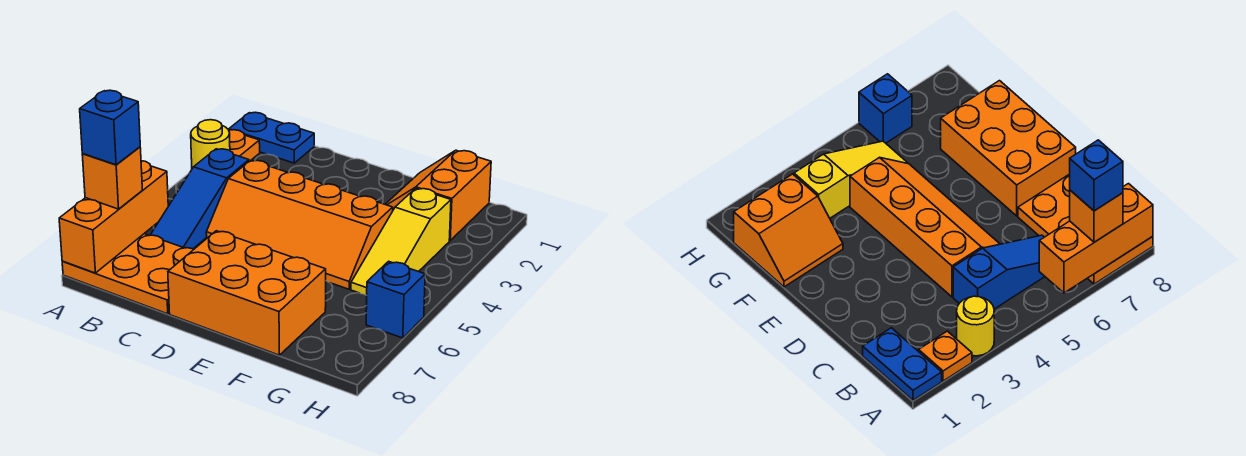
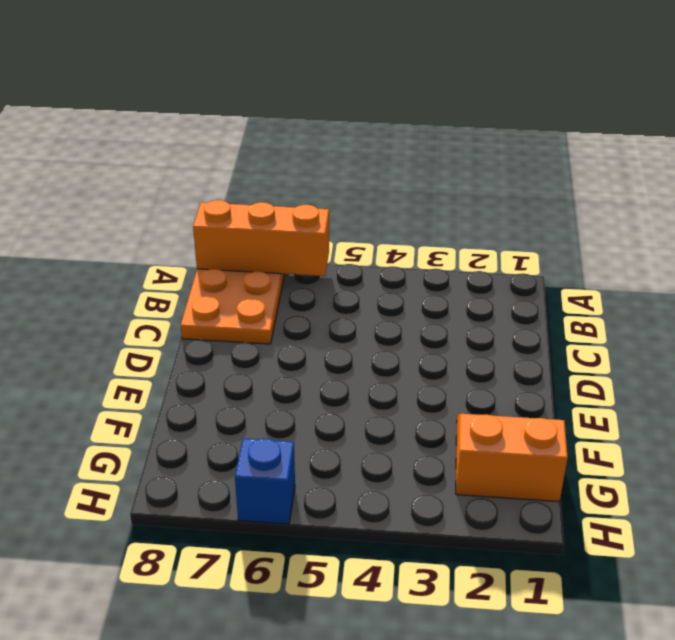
none -> blue plate A1:B1 level 1
none -> orange plate A2 level 1
none -> yellow round brick A3 level 1

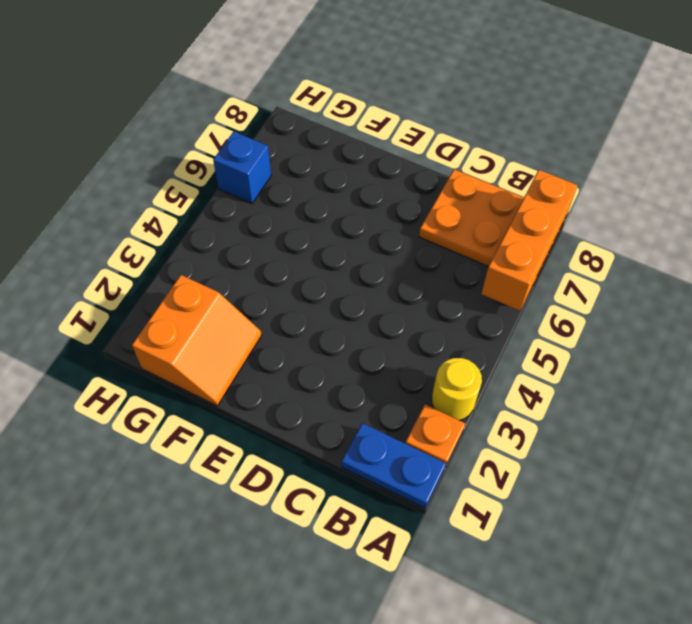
none -> blue slope B4:B6 level 1 top 4
none -> orange slope C4:F5 level 1 top 4
none -> orange brick D7:F8 level 1

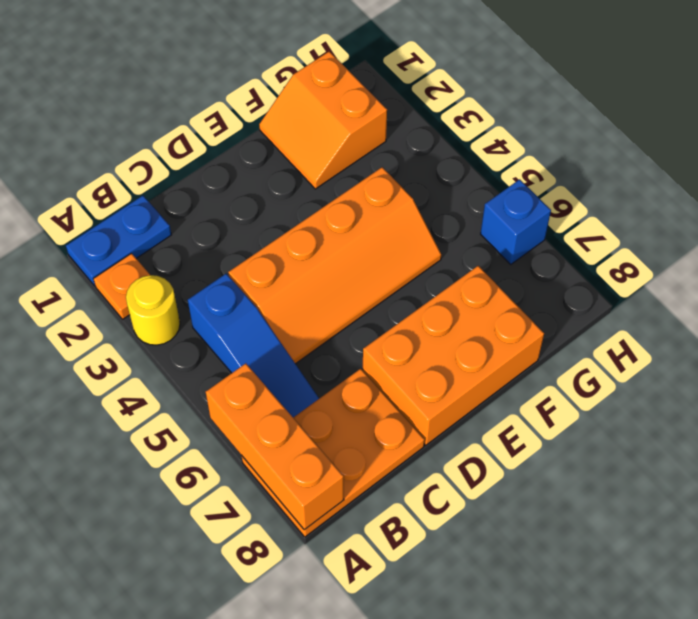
none -> yellow slope G3:G5 level 1 top 3
none -> orange brick A7 level 3
none -> blue brick A7 level 4

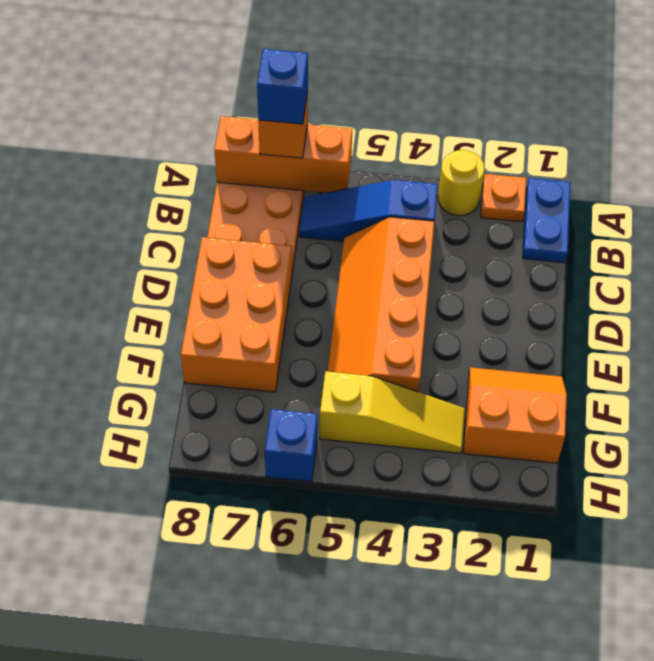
yellow slope G3:G5 level 1 top 5 -> yellow slope G3:G5 level 1 top 3

